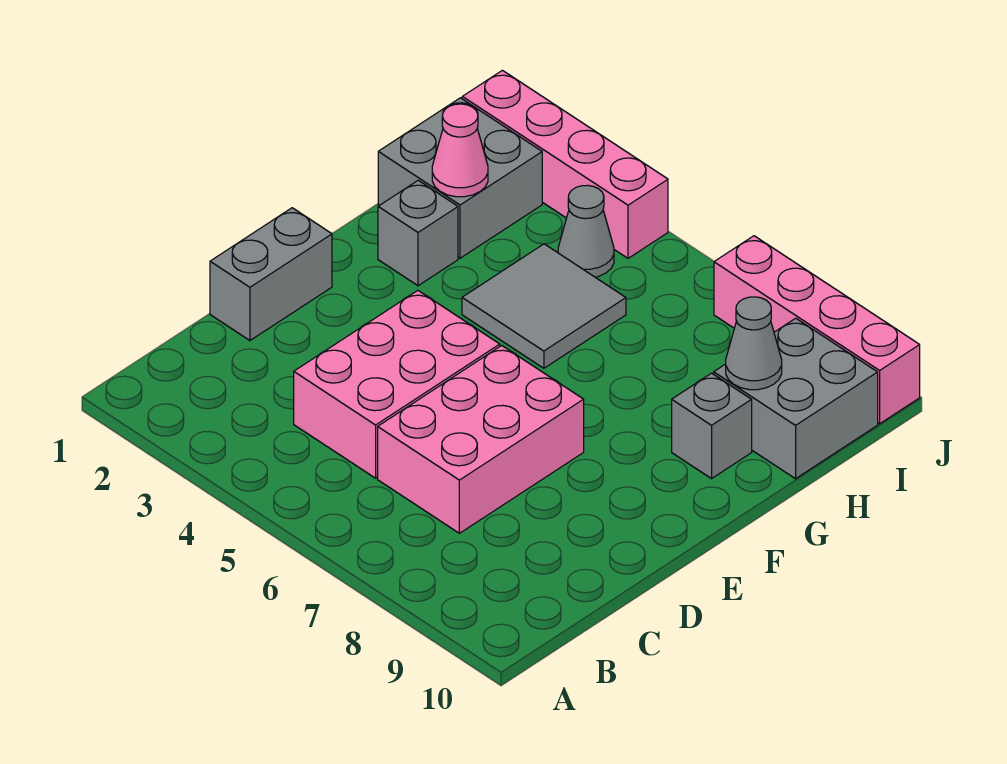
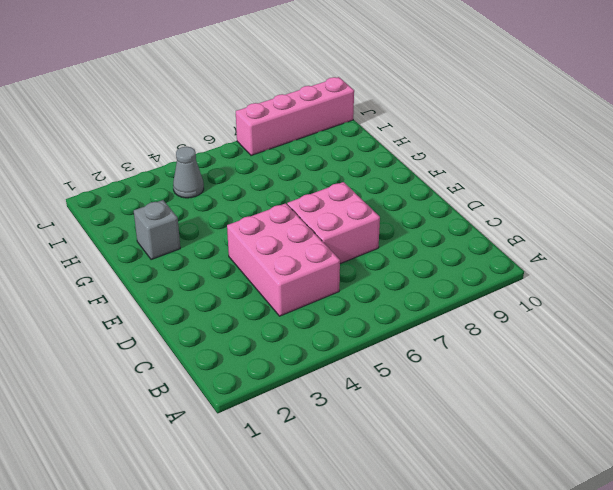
pink brick D6:E7 level 1 -> pink brick C6:E7 level 1
none -> grey brick D1:E1 level 1
none -> grey tile G4:H5 level 1
none -> grey brick G9 level 1

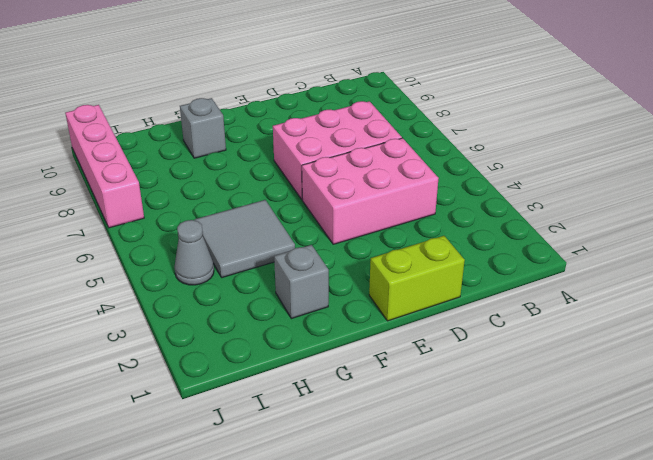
lime brick D1:E1 level 1 -> grey brick D1:E1 level 1
none -> grey brick H1:I2 level 1
none -> grey brick H9:I10 level 1
none -> pink brick J1:J4 level 1

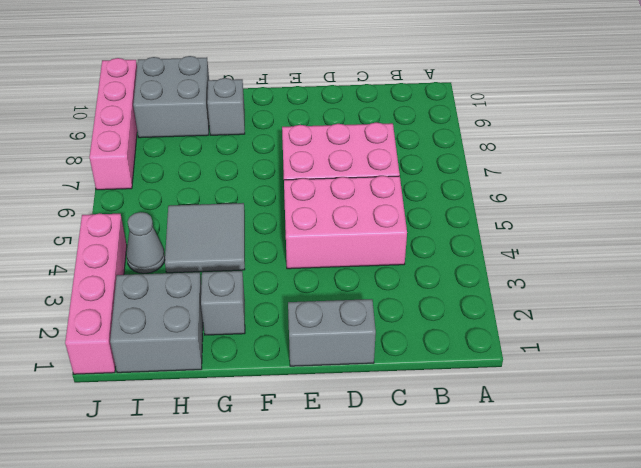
none -> pink cone H2 level 2
none -> grey cone H9 level 2

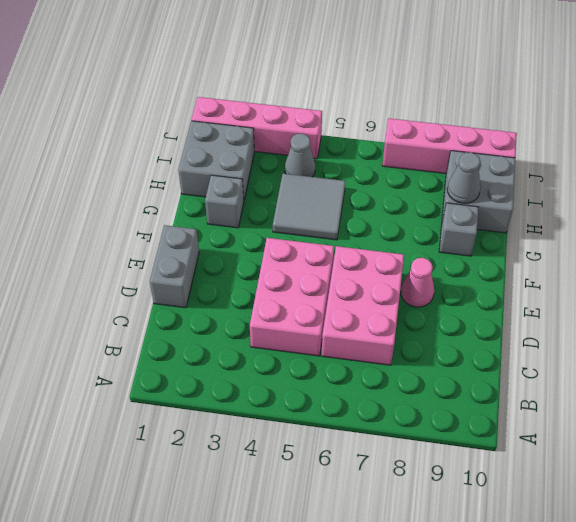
pink cone E8 level 1 -> pink cone H2 level 2

